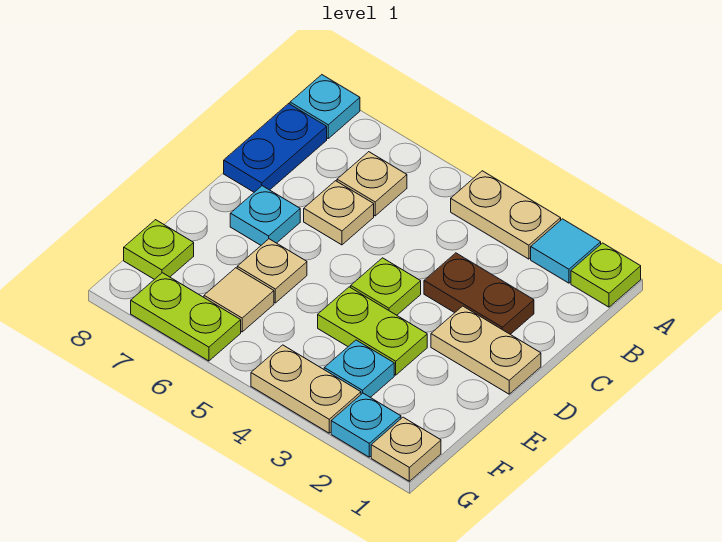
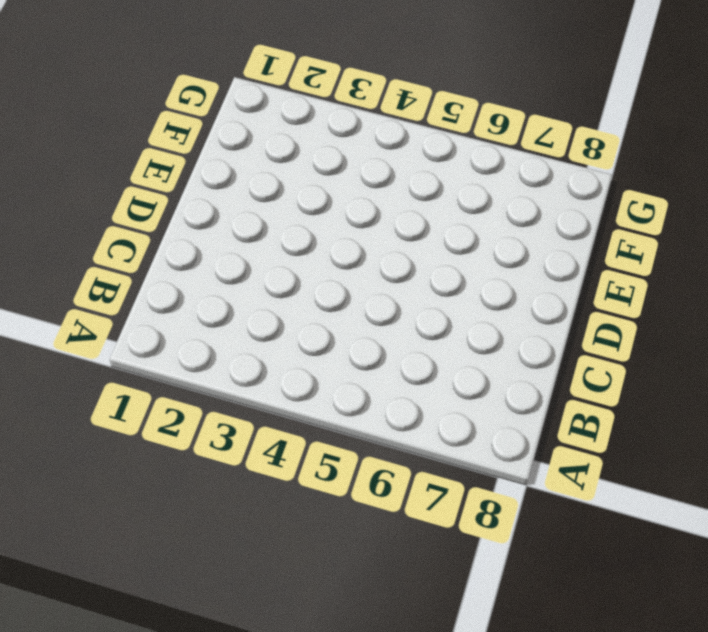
none -> lime plate A1 level 1
none -> cyan tile A2 level 1
none -> tan plate A3:A4 level 1

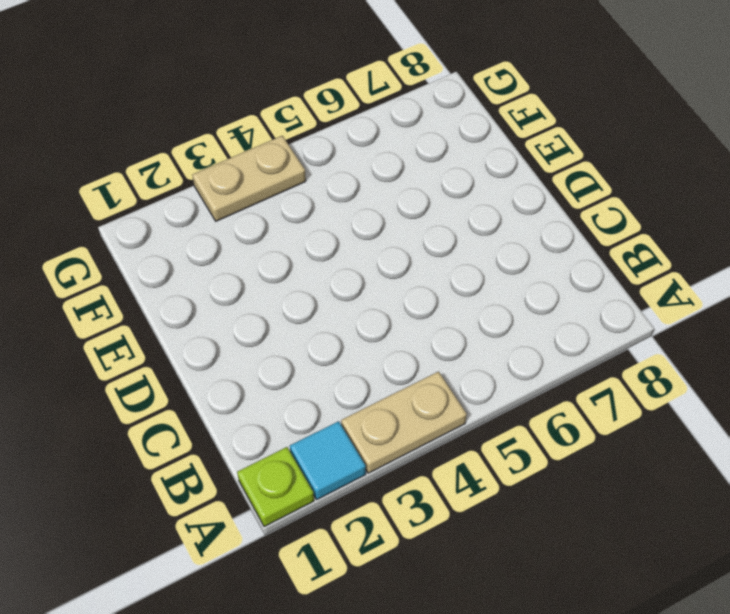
none -> cyan plate A8 level 1
none -> tan plate B6 level 1
none -> blue plate B8:C8 level 1

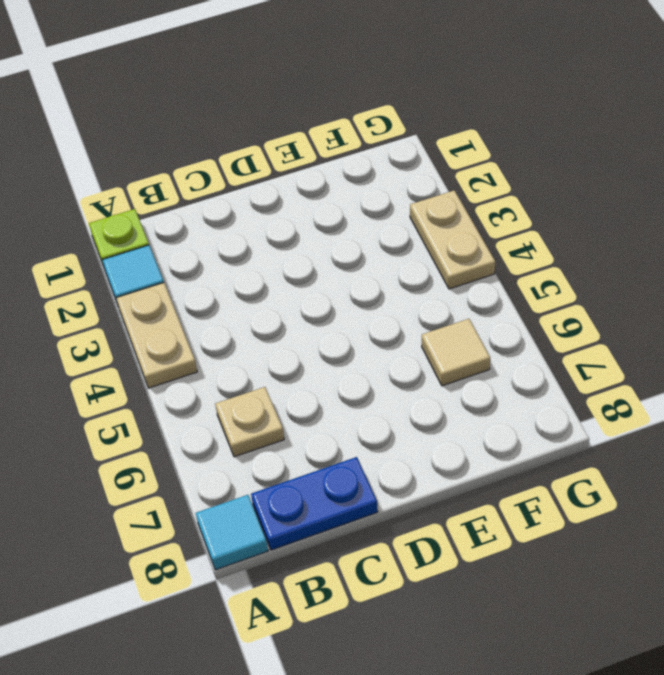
cyan tile A8 level 1 -> cyan plate A8 level 1
none -> brown plate C2:C3 level 1
none -> tan plate C6 level 1
none -> tan plate D1:D2 level 1

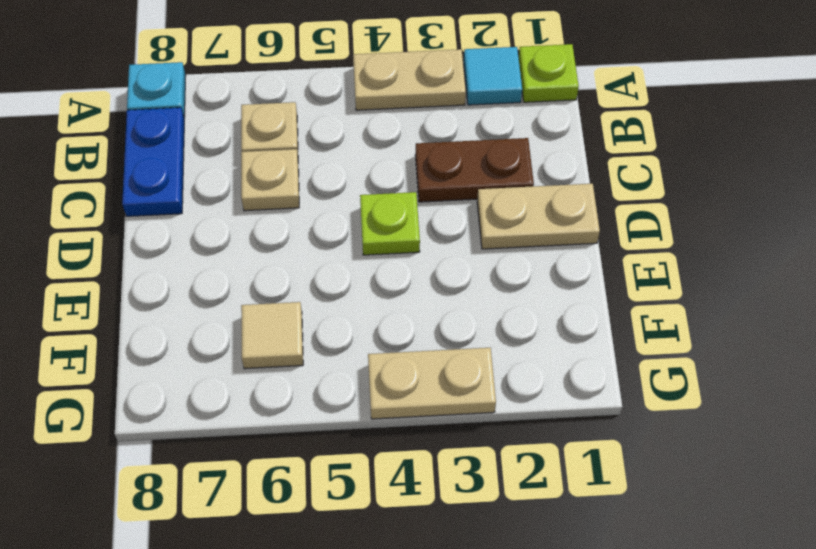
none -> cyan plate D7 level 1
none -> lime plate E3:E4 level 1
none -> tan plate E6 level 1

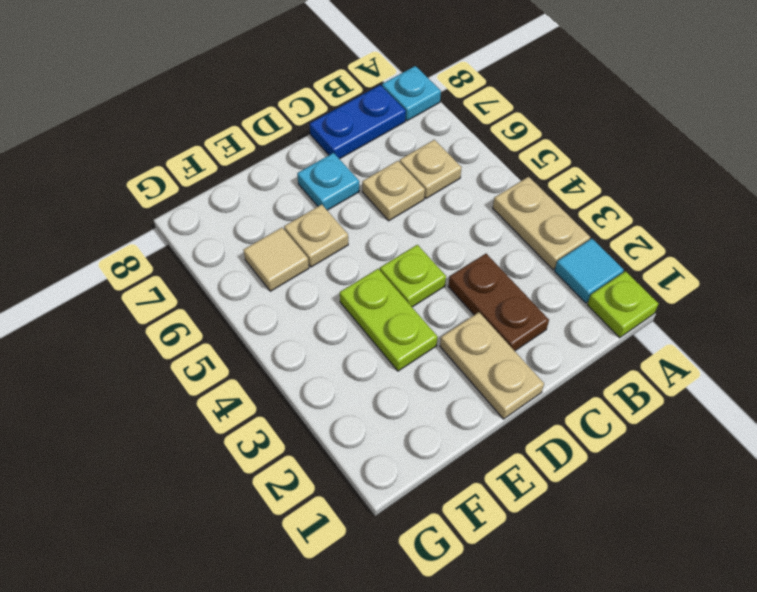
none -> cyan plate F3 level 1
none -> lime plate F8 level 1
none -> tan plate G1 level 1

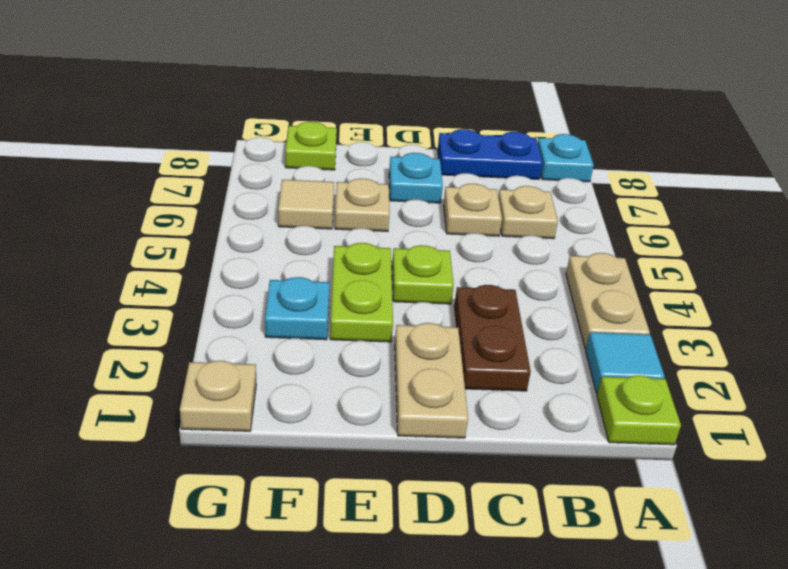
none -> cyan plate G2 level 1
none -> tan plate G3:G4 level 1
none -> lime plate G6:G7 level 1

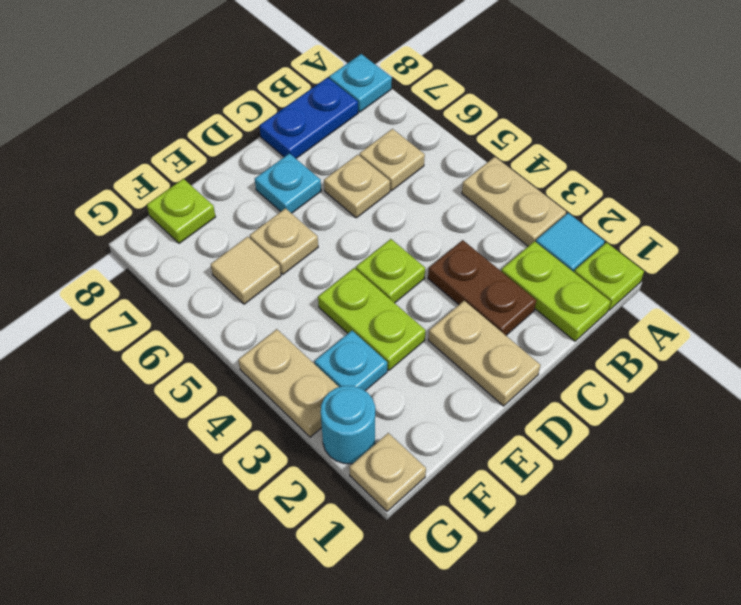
lime plate B1:B2 level 1 -> lime plate G6:G7 level 1
cyan round brick G2 level 1 -> cyan plate G2 level 1

